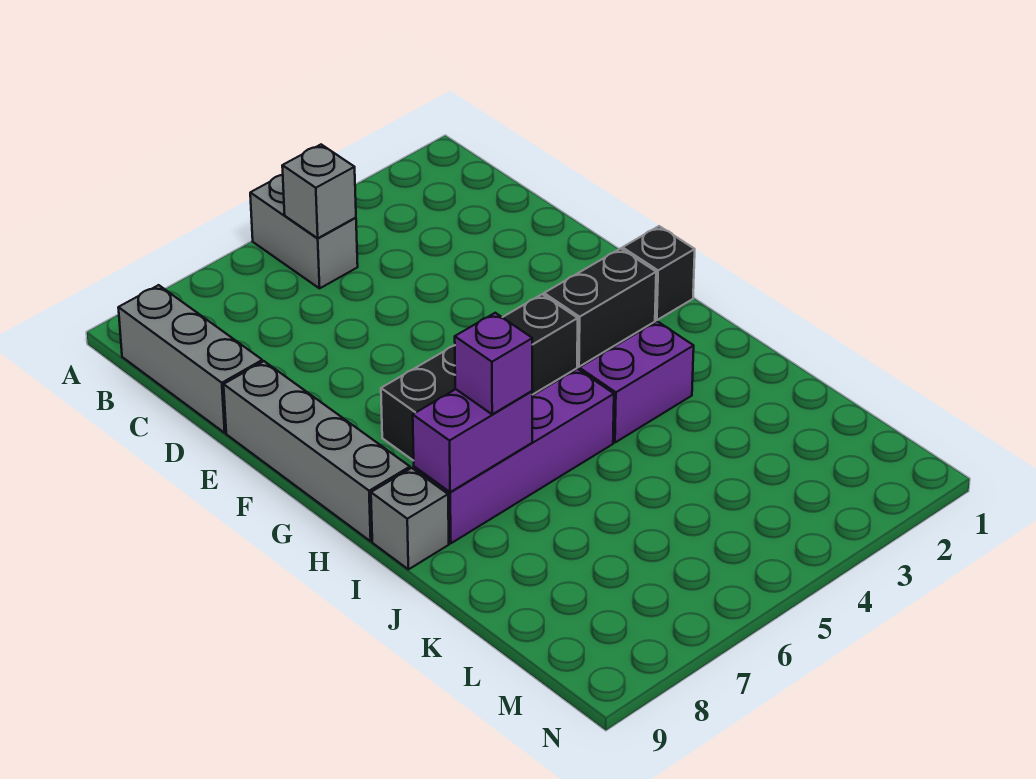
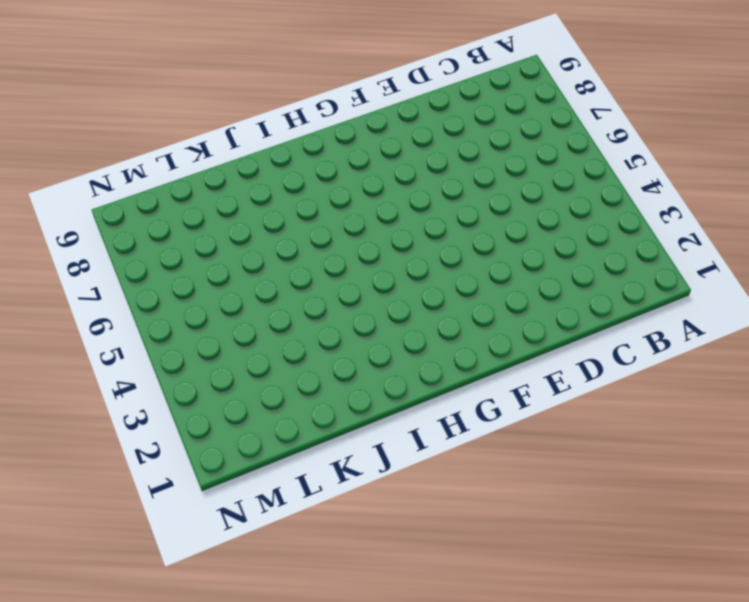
none -> grey brick A5:B5 level 1
none -> grey brick B9:D9 level 1
none -> grey brick E9:H9 level 1

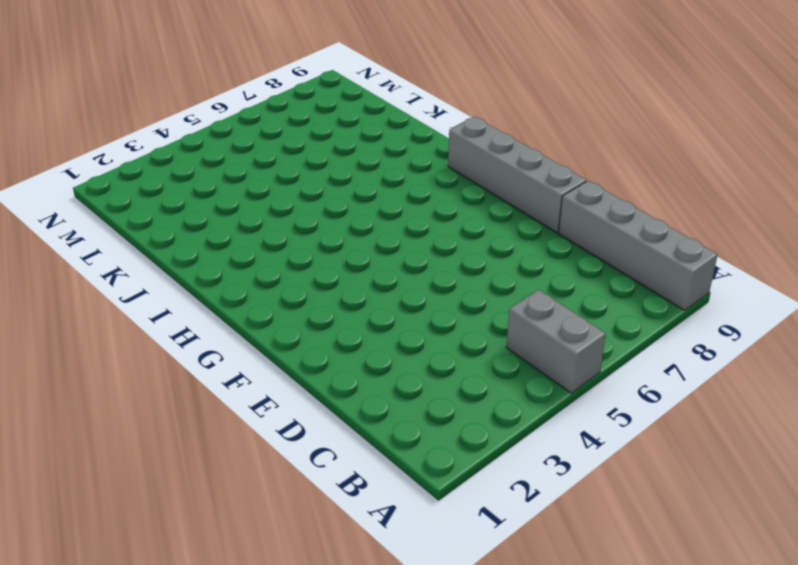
grey brick A9:D9 level 1 -> grey brick B9:D9 level 1
none -> black brick G1 level 1
none -> black brick G2:G3 level 1
none -> black brick G4:G7 level 1

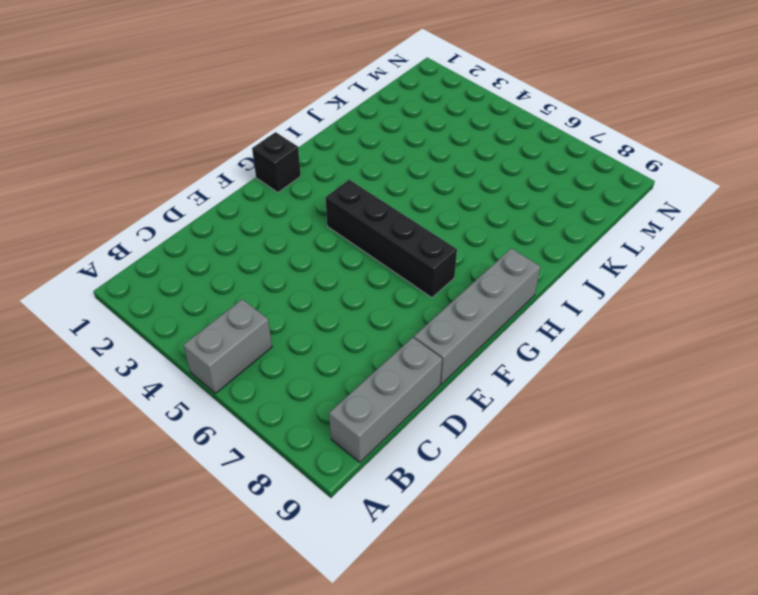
none -> black brick G2:G3 level 1
none -> purple brick I3:I4 level 1
none -> purple brick I5:I8 level 1

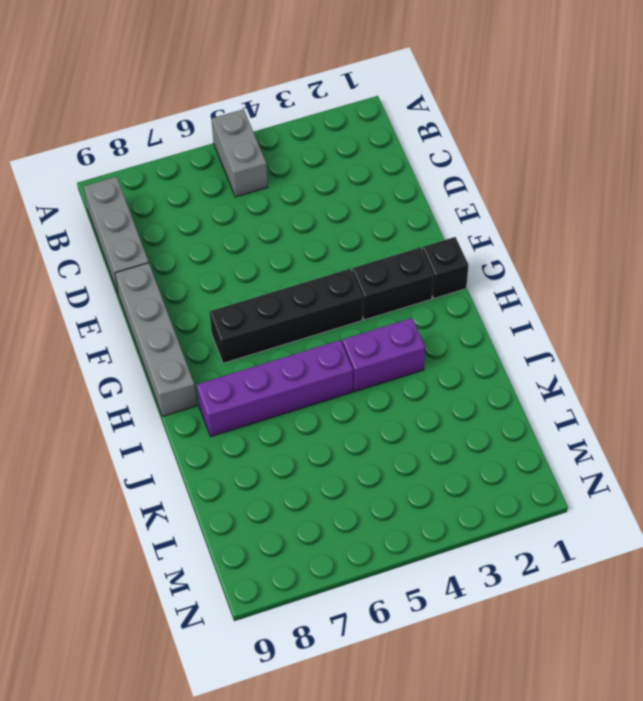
none -> grey brick I9 level 1
none -> grey brick B5 level 2
none -> purple brick I7:I8 level 2

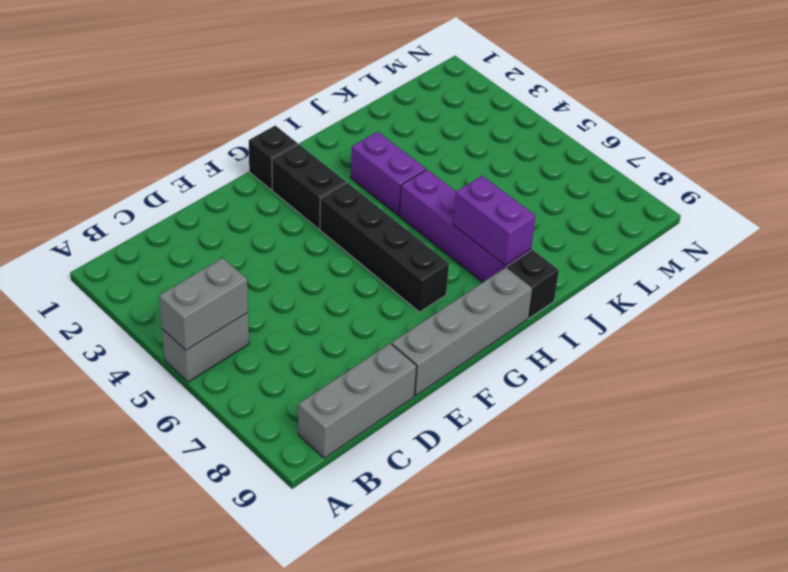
grey brick A5:B5 level 2 -> grey brick B5 level 2
black brick I9 level 1 -> grey brick I9 level 1
none -> purple brick I7 level 3

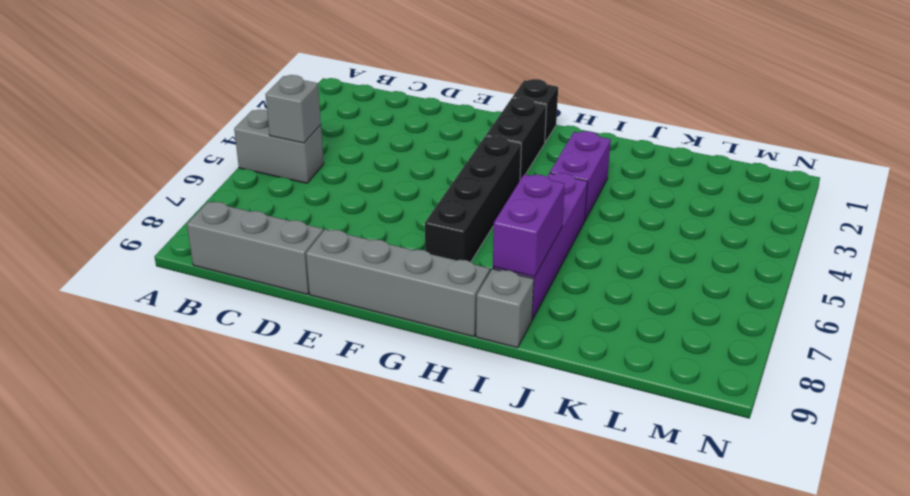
none -> purple brick I7 level 3

